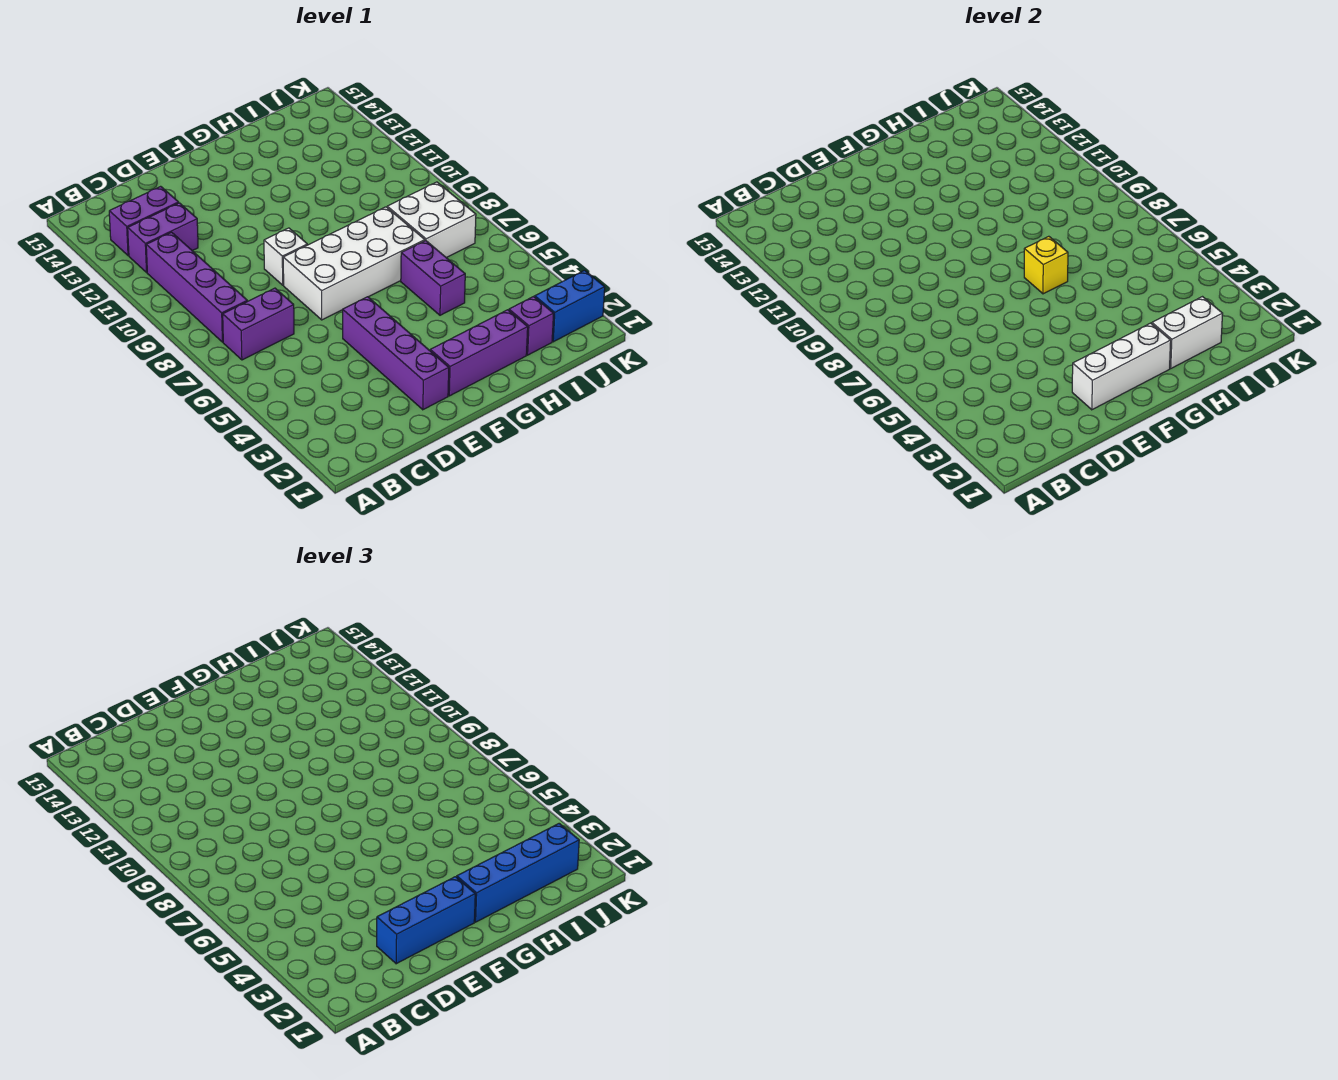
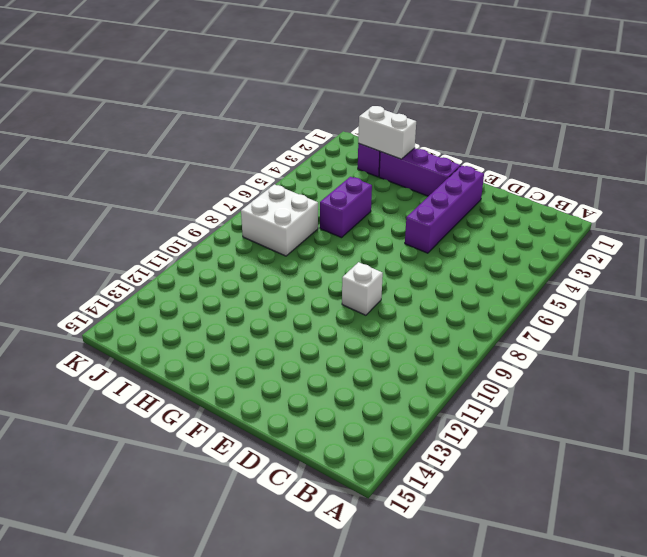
none -> purple brick B7:C7 level 1
none -> purple brick B8:B11 level 1
none -> purple brick B12:C12 level 1

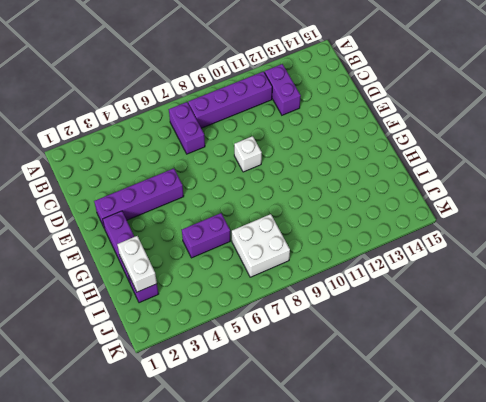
none -> purple brick B13:C13 level 1
none -> white brick E7:H8 level 1
none -> blue brick J2:K2 level 1

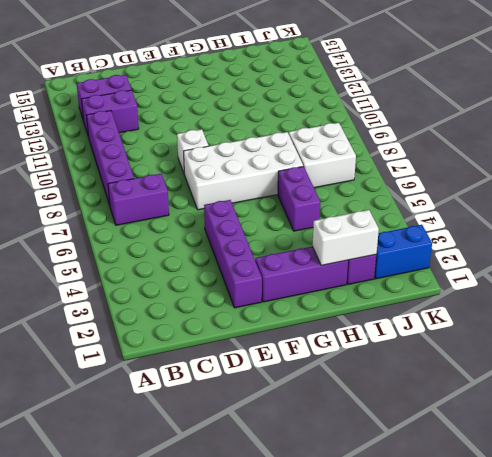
none -> white brick E2:G2 level 2
none -> yellow brick G7 level 2
none -> blue brick D2:F2 level 3

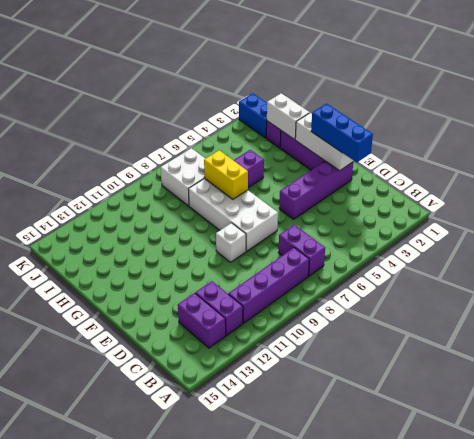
yellow brick G7:H7 level 2 -> yellow brick G7 level 2
none -> blue brick G2:J2 level 3

